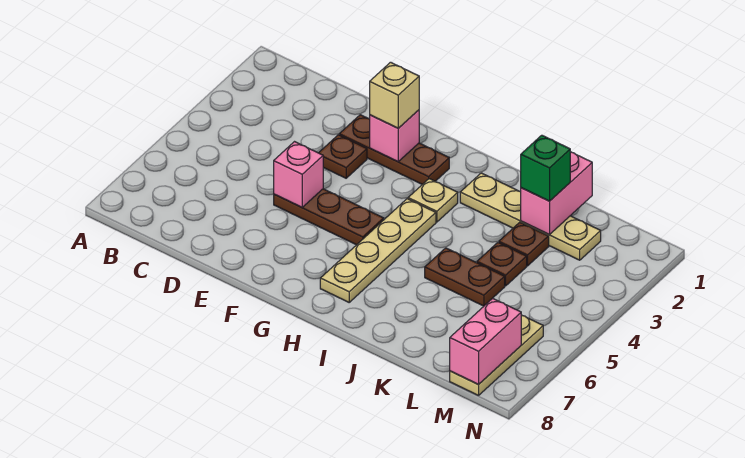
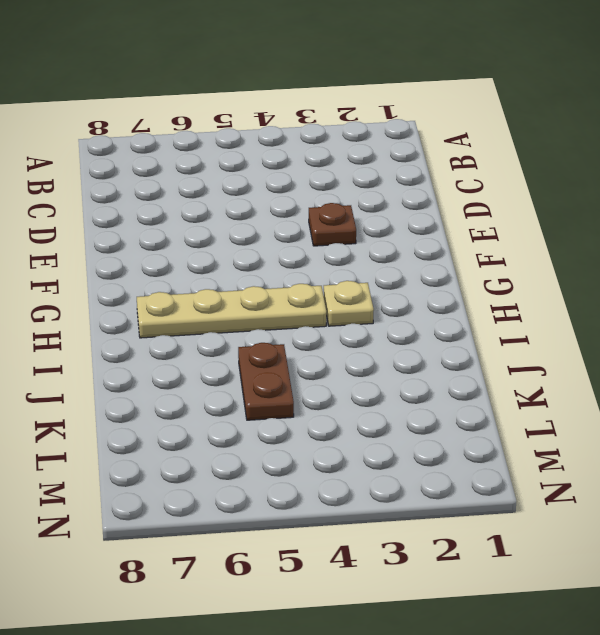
none -> brown plate E2:G2 level 1
none -> brown plate E5:G5 level 1
none -> tan plate I2:L2 level 1

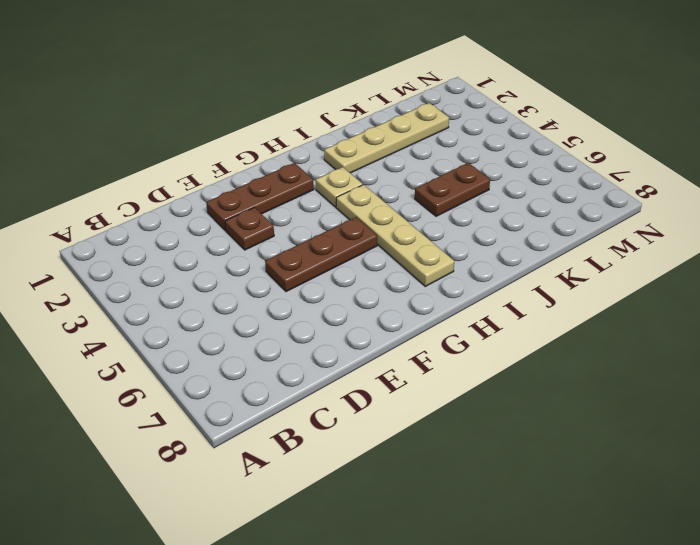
none -> brown plate K3 level 1
none -> brown plate K4 level 1
none -> tan plate M6:M8 level 1

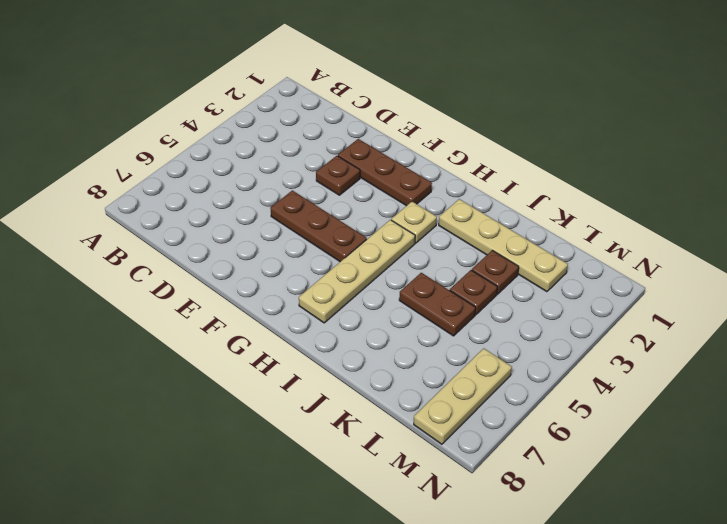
none -> pink brick E5 level 2
none -> pink brick F2 level 2
none -> pink brick K1:K2 level 2

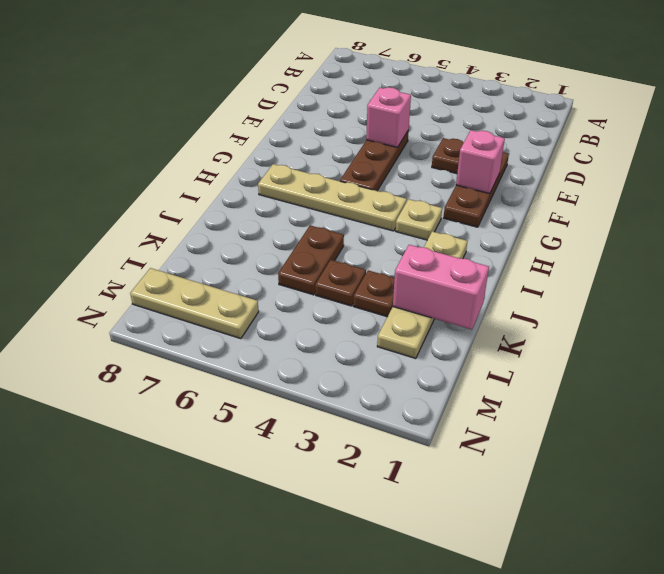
none -> pink brick M7:M8 level 2
none -> tan brick F2 level 3
none -> green brick K2 level 3

